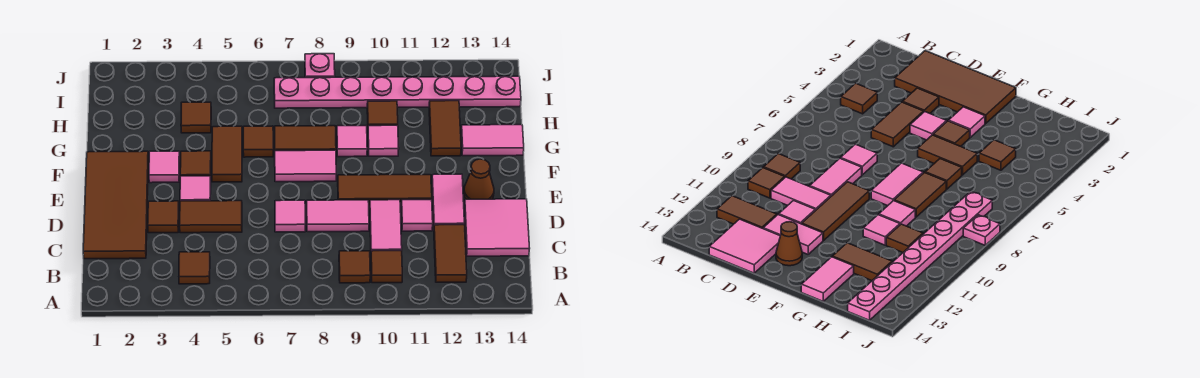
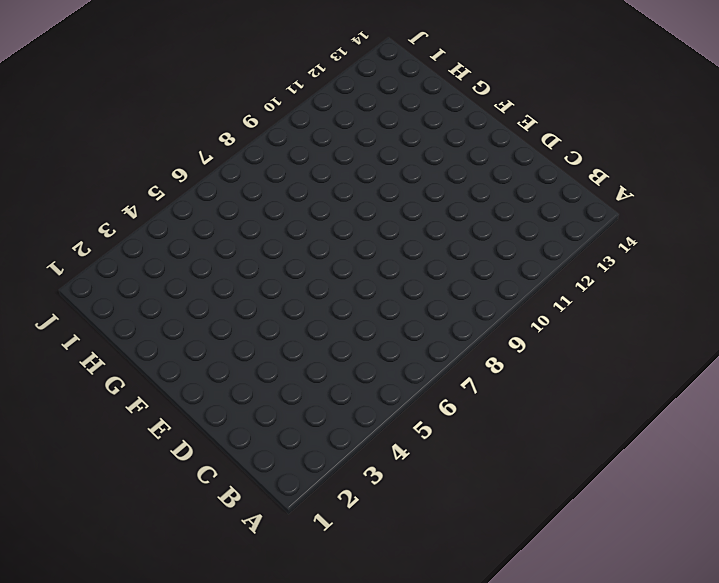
none -> brown tile B4 level 1
none -> brown tile B9 level 1
none -> brown tile B10 level 1
none -> brown tile B12:C12 level 1

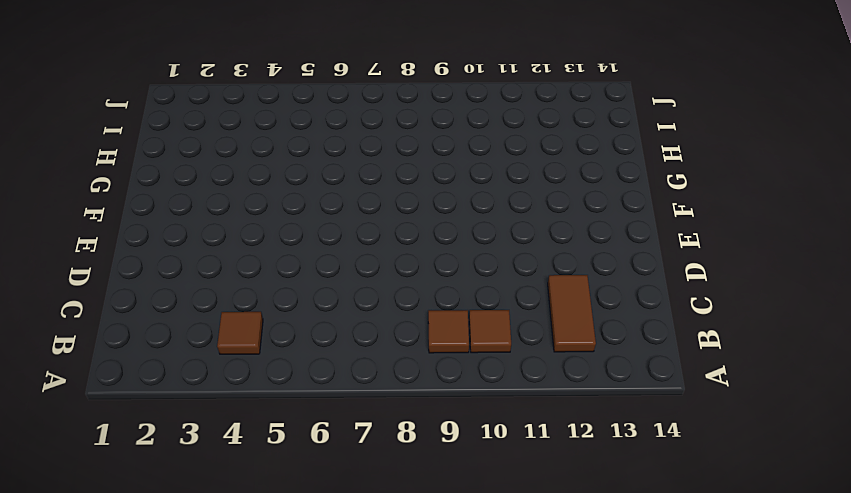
none -> brown tile C1:F2 level 1
none -> pink tile C10:D10 level 1
none -> pink tile C13:D14 level 1
none -> brown tile D3 level 1

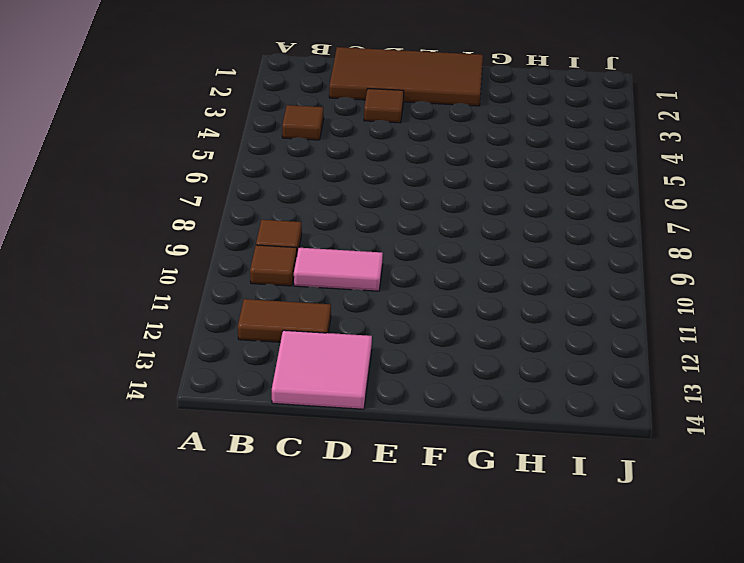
none -> brown tile D4:D5 level 1
none -> pink tile D7 level 1
none -> pink tile D8:D9 level 1
none -> pink tile D11 level 1

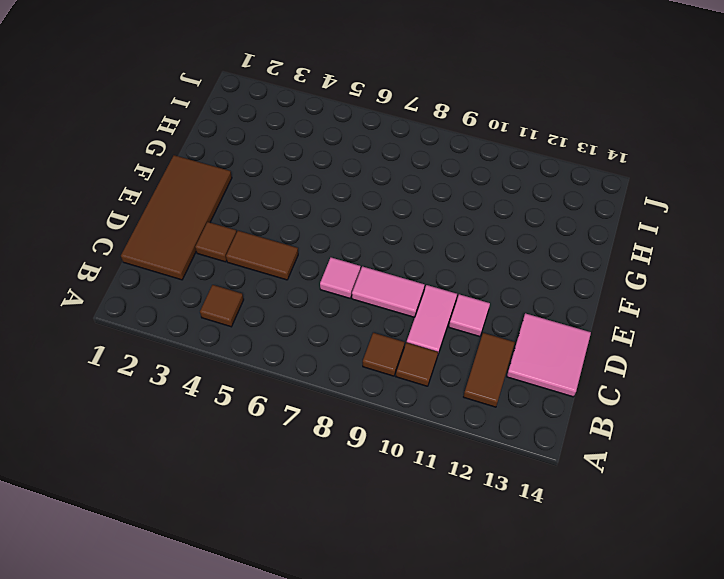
none -> pink tile D12:E12 level 1
none -> pink tile E4 level 1
none -> brown tile E9:E11 level 1
none -> brown cone E13 level 1

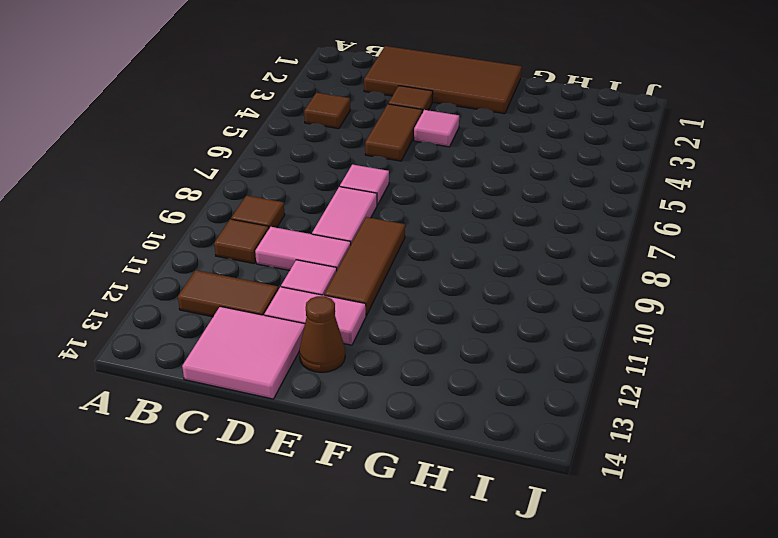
none -> pink tile F3 level 1
none -> brown tile F4 level 1
none -> brown tile F5:G5 level 1
none -> pink tile F7:F8 level 1

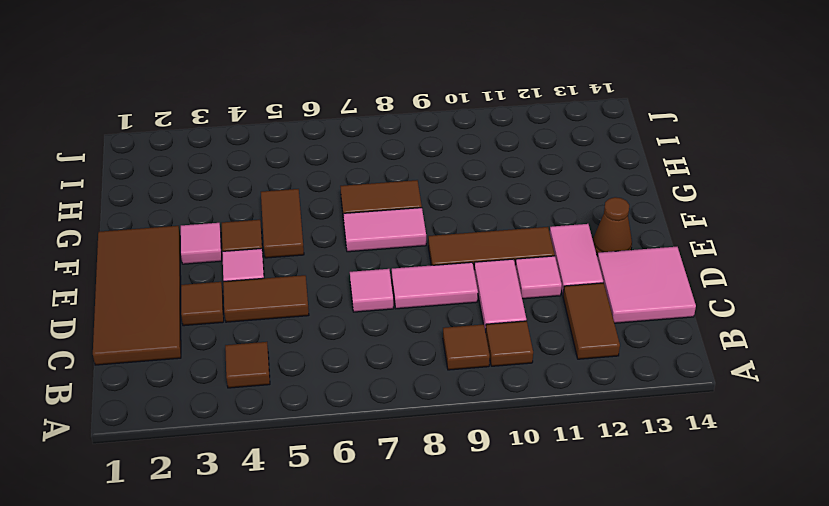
none -> brown tile G6 level 1
none -> pink tile G9 level 1
none -> pink tile G10 level 1
none -> brown tile G12:H12 level 1

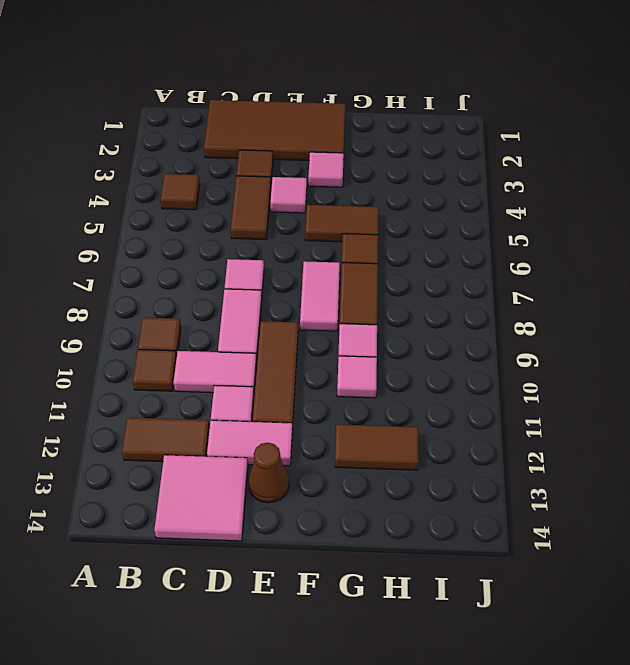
none -> brown tile F4 level 1
none -> pink tile G13:G14 level 1
none -> brown tile H4 level 1
none -> brown tile H10 level 1

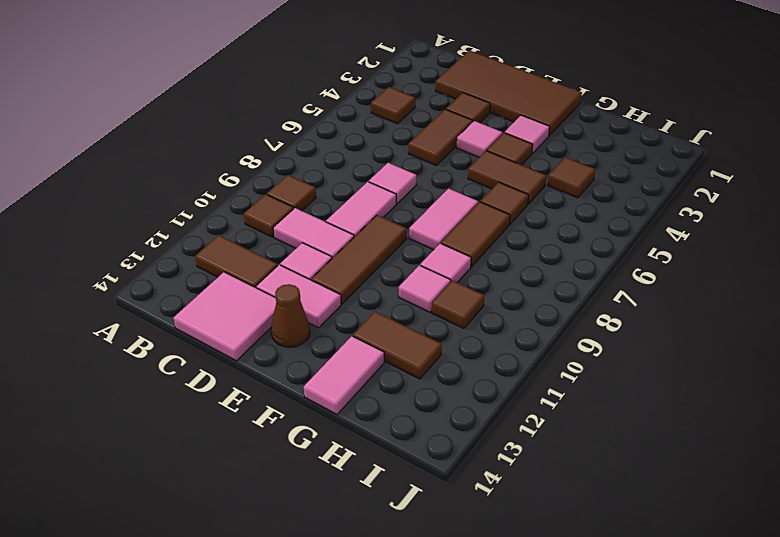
none -> pink plate I7:I14 level 1
none -> pink plate J8 level 1

